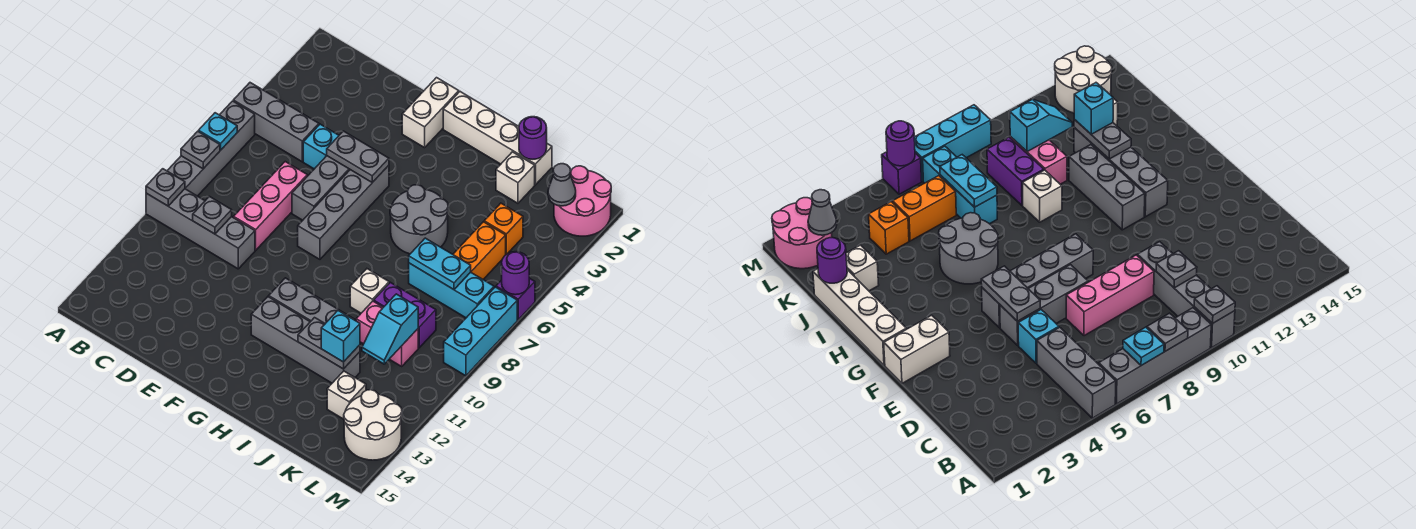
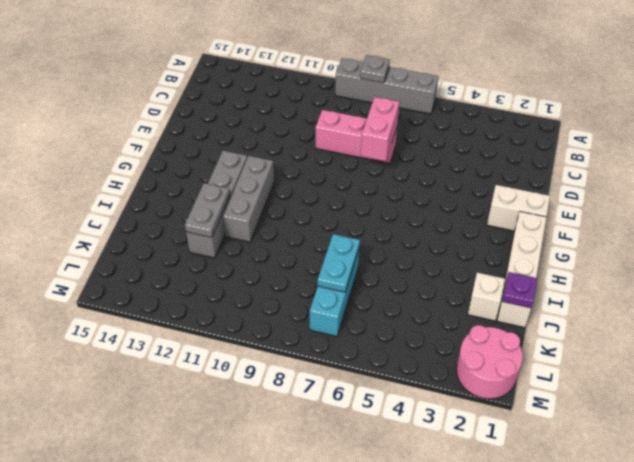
pink brick D7:E7 level 2 -> pink brick J10:K10 level 1
purple plate J1 level 2 -> purple round brick J1 level 2
none -> grey brick A5:C5 level 1
none -> grey brick A10:D10 level 1
none -> cyan brick D5 level 1
none -> grey brick E5:E7 level 1

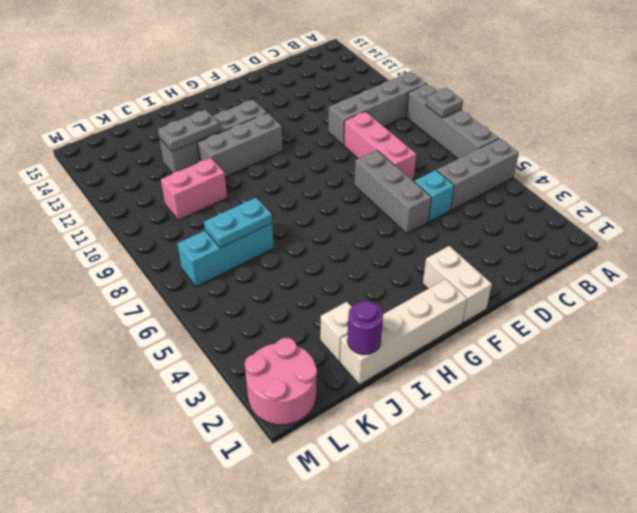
none -> grey brick F5:F8 level 1
none -> grey round brick H5:I6 level 1
none -> white brick I9 level 1
none -> purple brick J9:K9 level 1

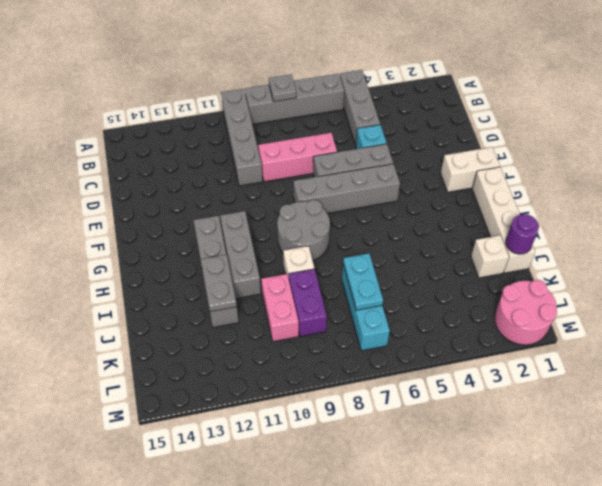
grey round brick G8:H9 level 1 -> grey round brick H5:I6 level 1
none -> orange brick K4 level 1
none -> orange brick K5:K6 level 1
none -> white brick K13 level 1
none -> white round brick L13:M14 level 1

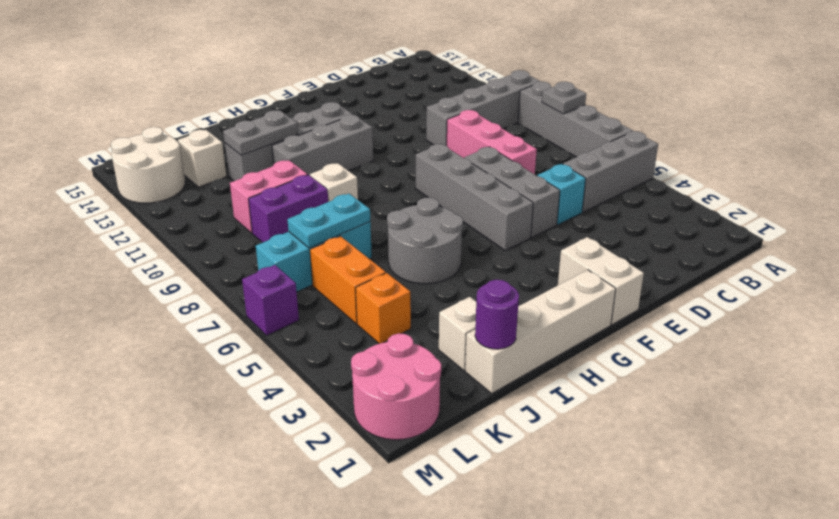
none -> cyan brick M7:M9 level 1
none -> cyan plate A7 level 2
none -> grey plate A10 level 2
none -> grey plate C10 level 2

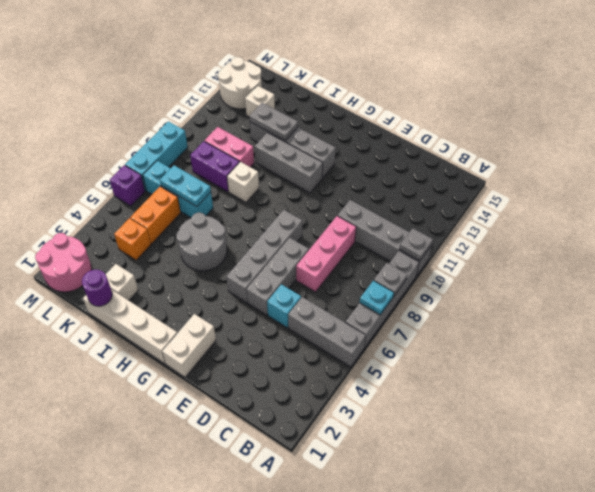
none -> grey plate C10 level 2
none -> grey plate E5:F5 level 2
none -> cyan slope K10:K11 level 2 top 10
none -> grey cone L2 level 2

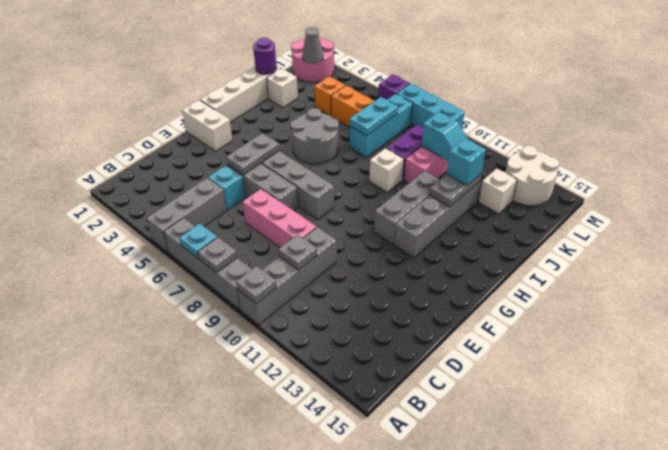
none -> purple round brick M6 level 2

